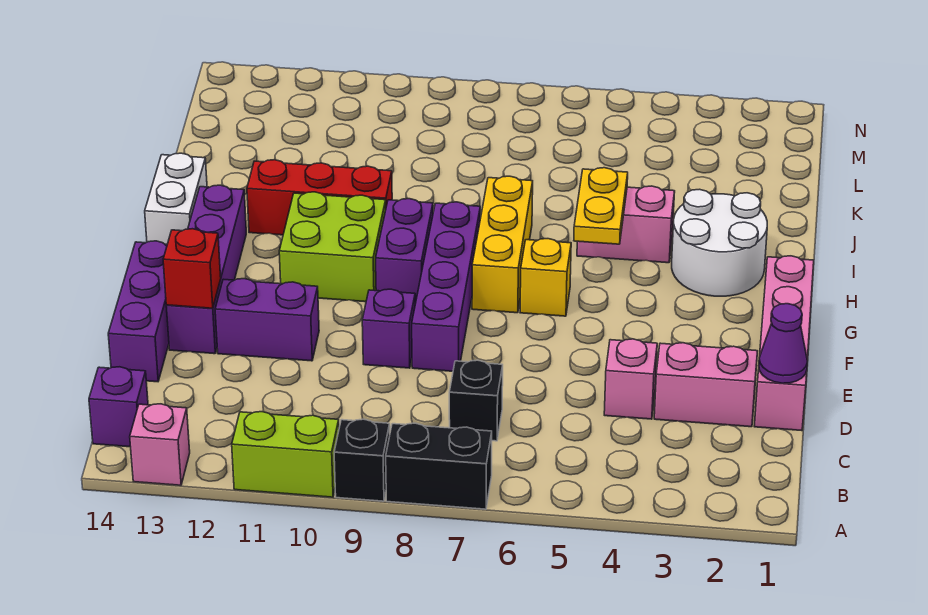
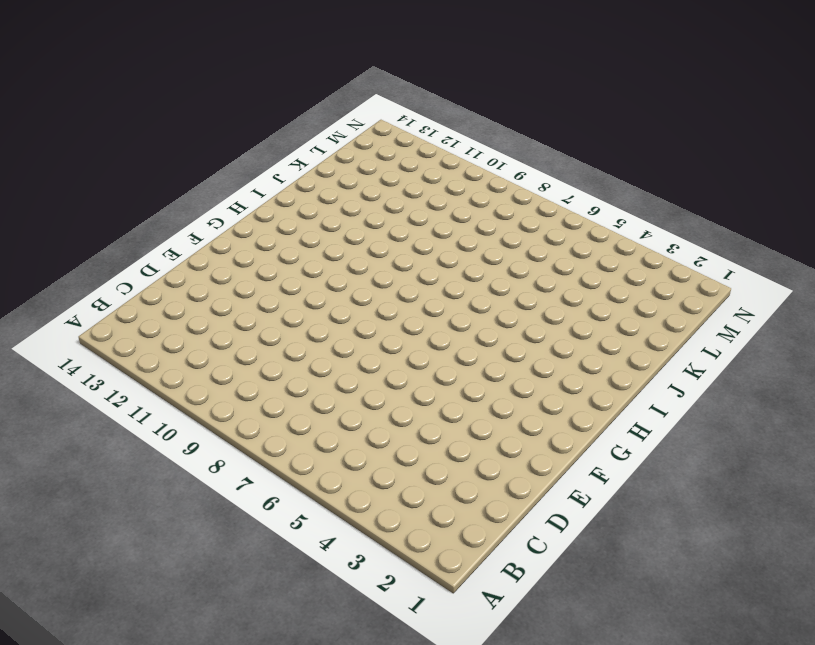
none -> black brick A7:A8 level 1
none -> black brick A9 level 1
none -> lime brick A10:A11 level 1

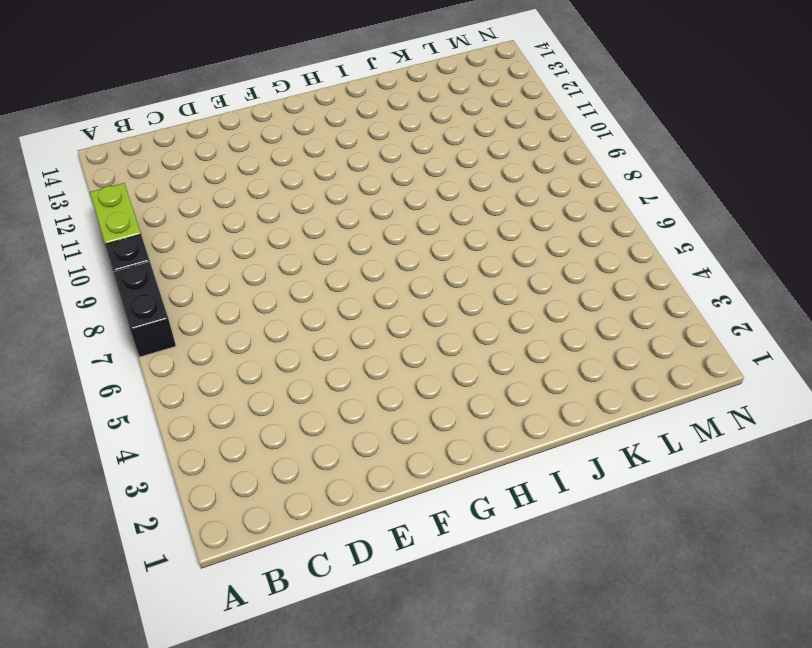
none -> pink brick A13 level 1
none -> purple brick B14 level 1
none -> black brick C7 level 1

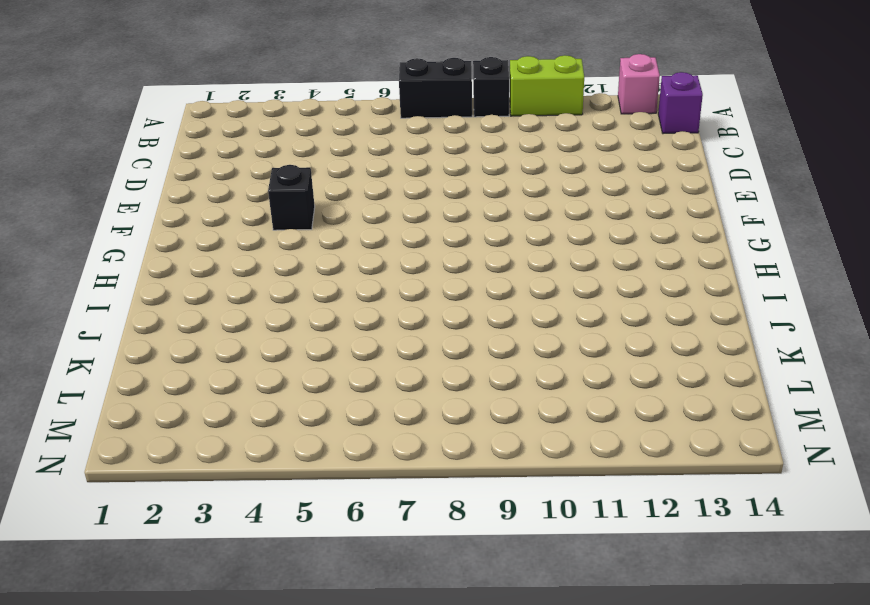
black brick F4 level 1 -> black brick C7 level 1
none -> pink brick D1:G1 level 1
none -> pink brick D2:D3 level 1
none -> pink brick D4 level 1

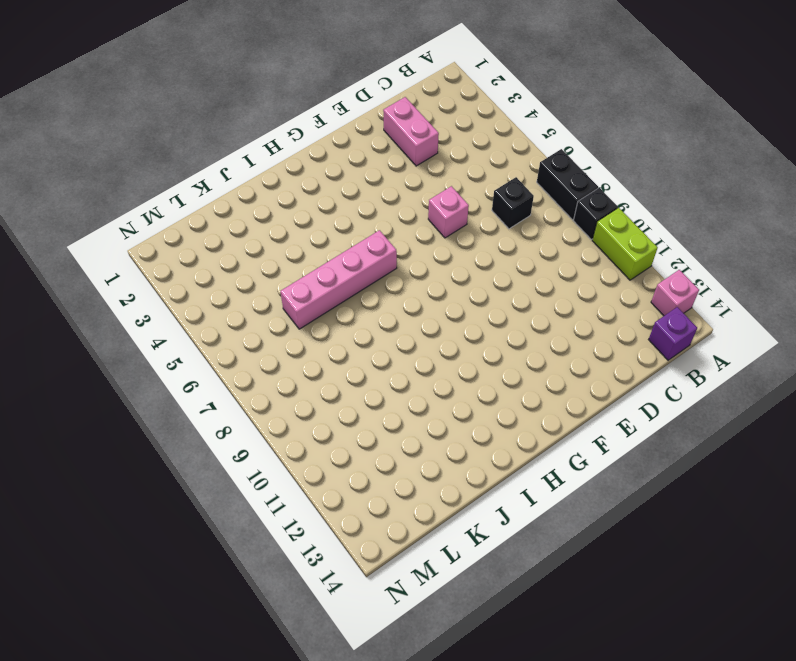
pink brick E6 level 1 -> pink brick D4 level 1
pink brick H6:K6 level 1 -> pink brick D1:G1 level 1
none -> purple brick D14:F14 level 1
none -> purple brick E8:H8 level 1
none -> purple brick E9 level 1

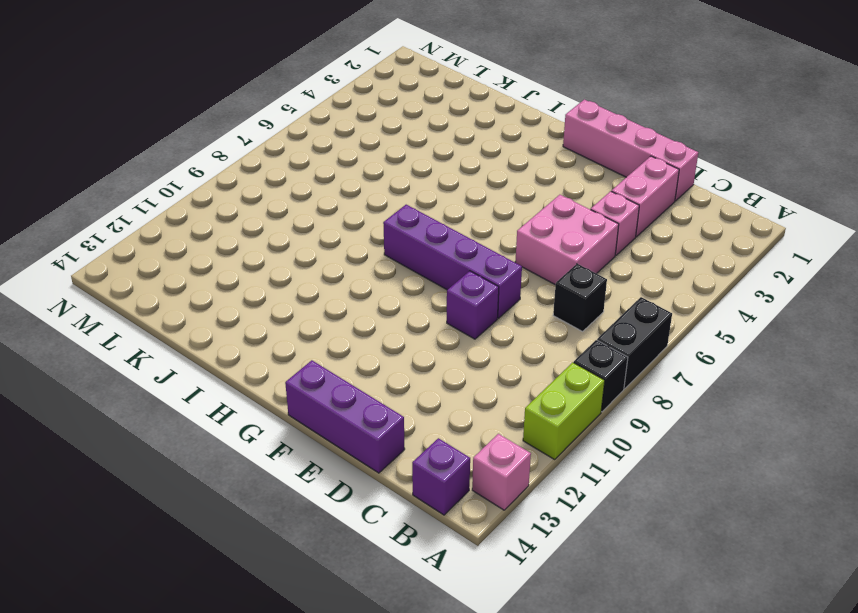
pink brick D5:E6 level 1 -> none
none -> purple brick E11:E12 level 1
none -> purple brick E13:H13 level 1
none -> yellow brick G6 level 1

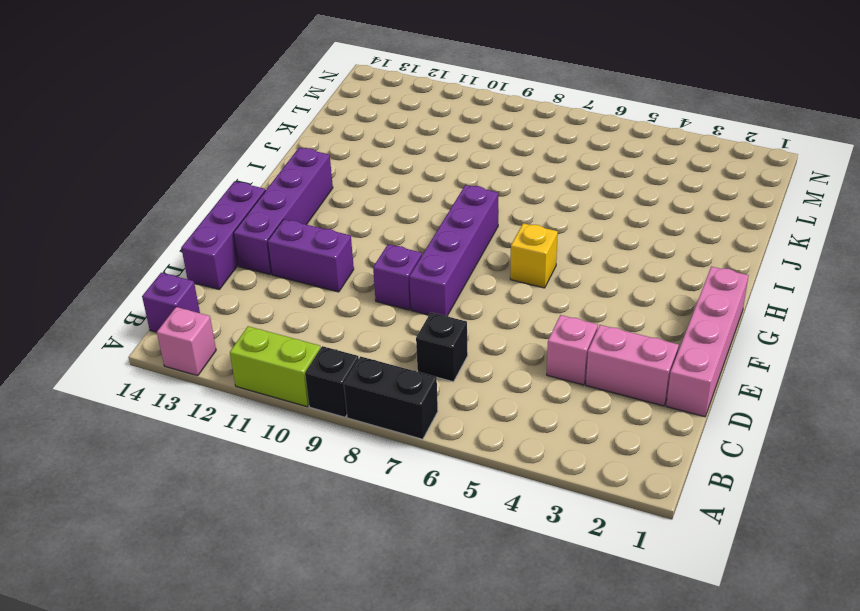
none -> yellow brick G7:I7 level 1
none -> purple brick G9:H9 level 1
none -> lime brick G10:H11 level 1

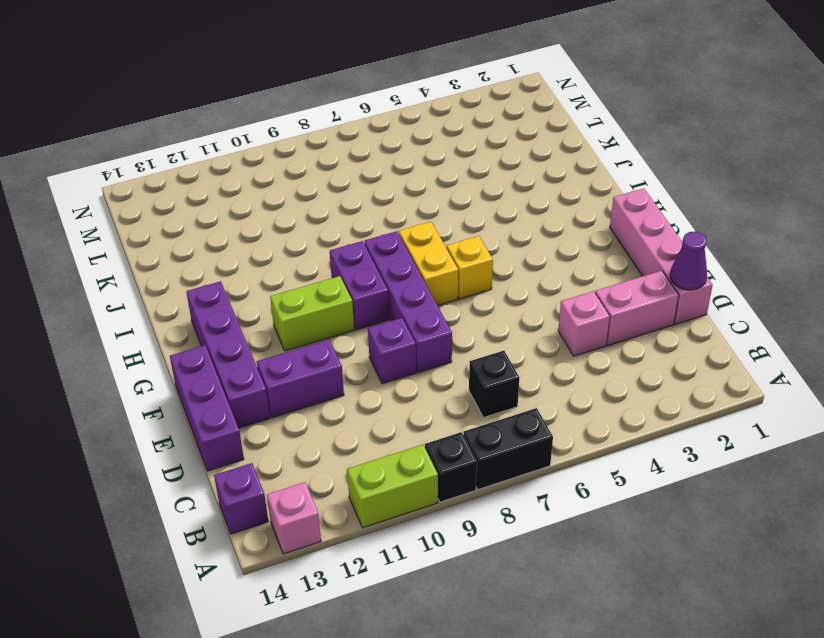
yellow brick G7:H7 level 1 -> yellow brick G7:I7 level 1
lime brick G10:G11 level 1 -> lime brick G10:H11 level 1
none -> white round brick H2:I3 level 1
none -> white brick H14:I14 level 1
none -> pink brick I4:I5 level 1

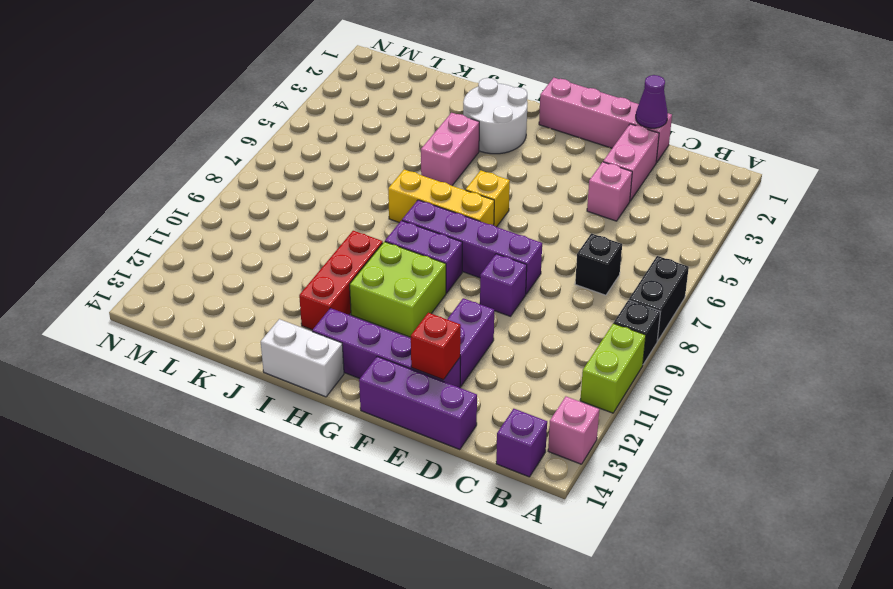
none -> yellow plate H5:I5 level 2

